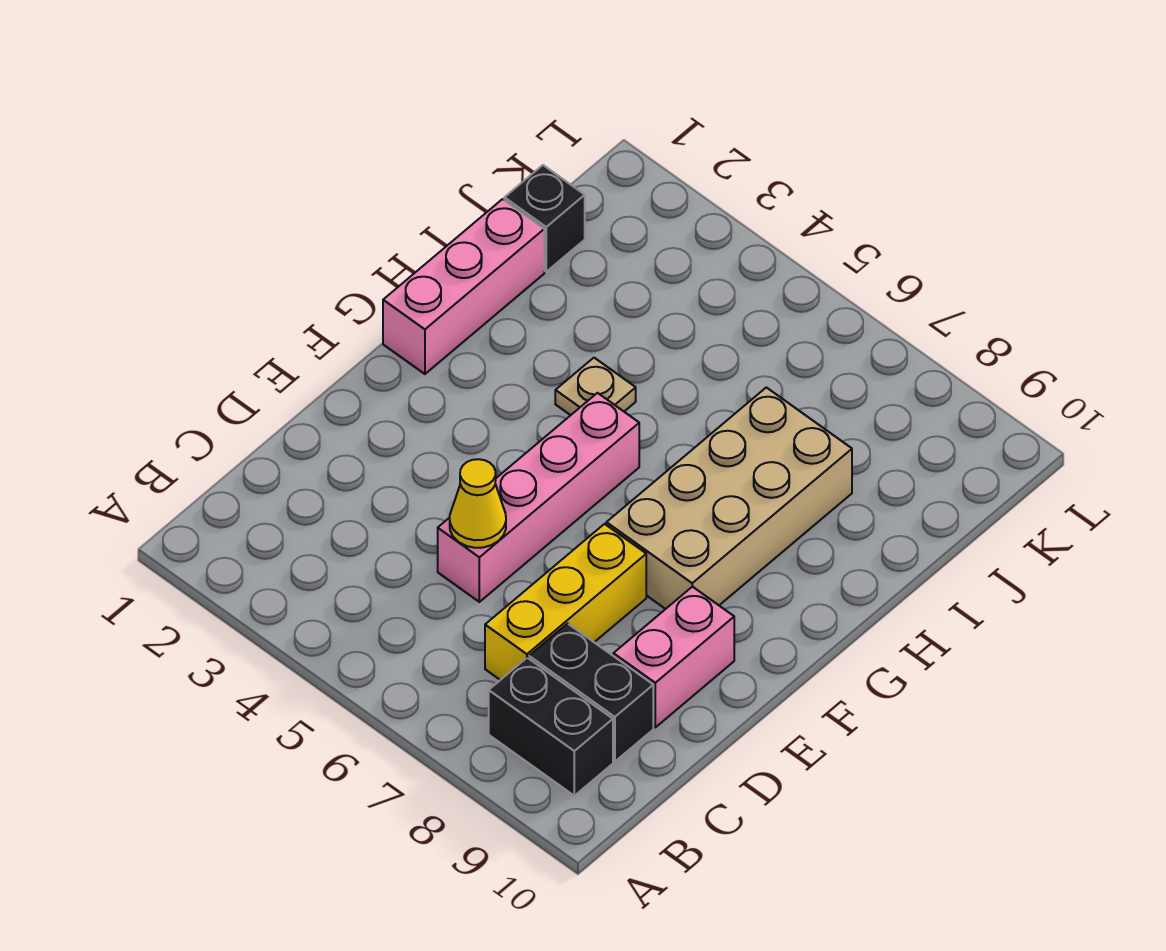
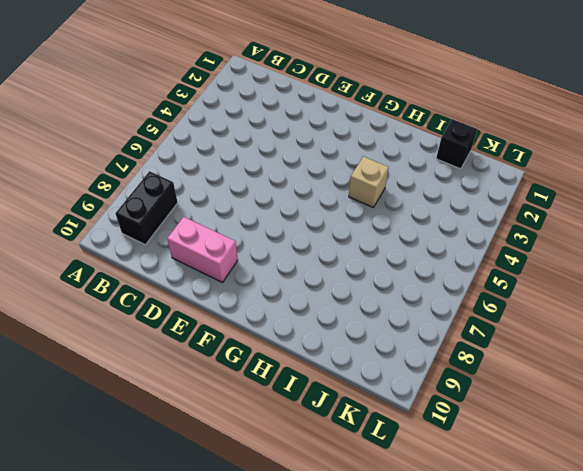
tan brick H4 level 1 -> tan plate H4 level 1
none -> yellow brick C7:E7 level 1
none -> black brick C8:C9 level 1

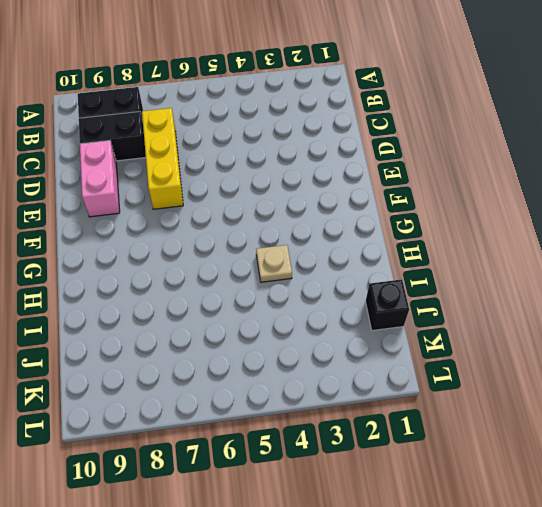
none -> pink brick D5:G5 level 1
none -> tan brick F7:I8 level 1

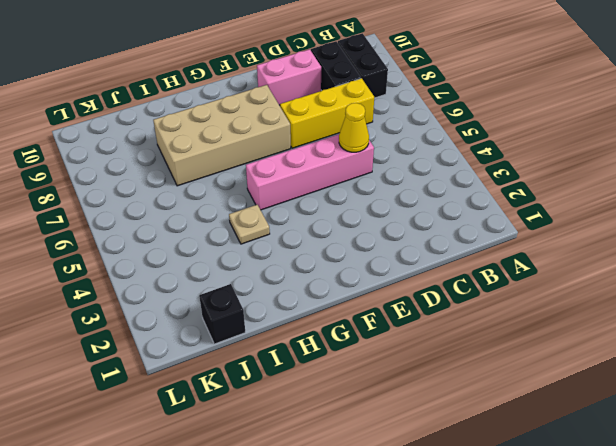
none -> pink brick G1:I1 level 1

